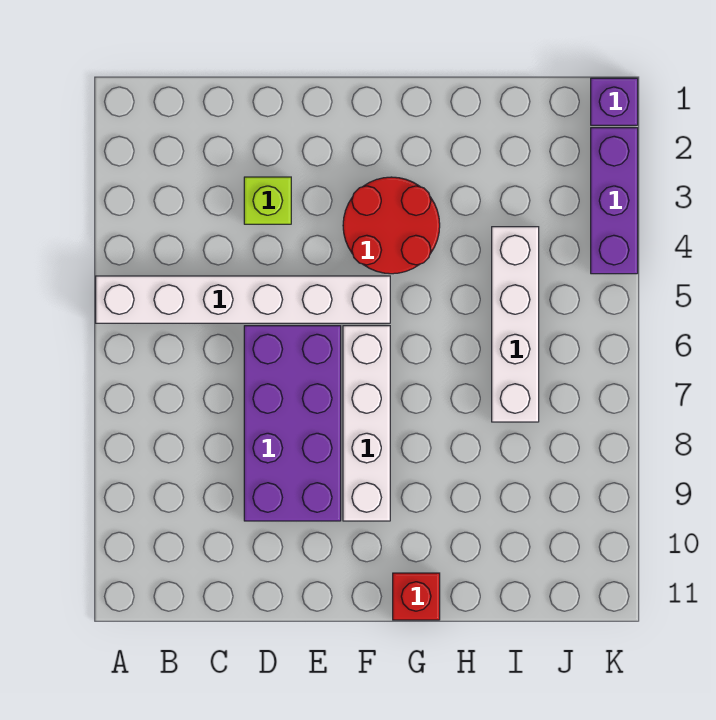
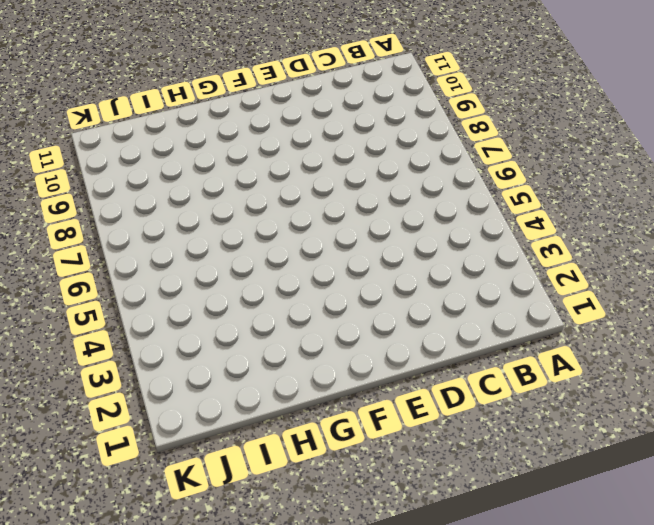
none -> white brick A5:F5 level 1
none -> lime brick D3 level 1

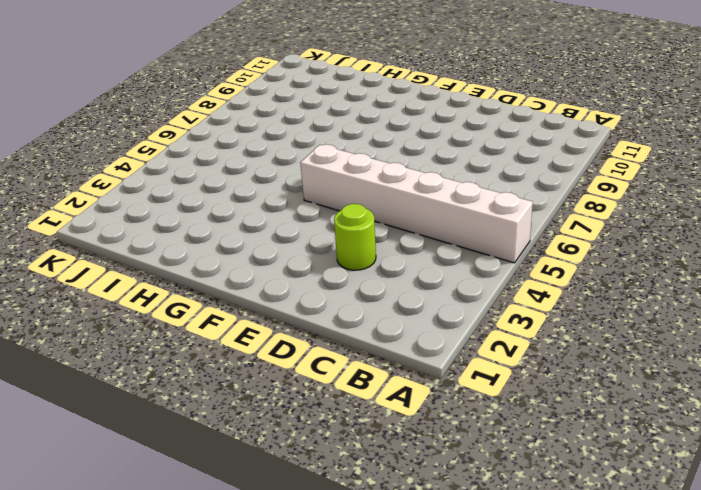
lime round brick D3 level 1 -> lime brick D3 level 1
none -> purple brick D6:E9 level 1
none -> red round brick F3:G4 level 1

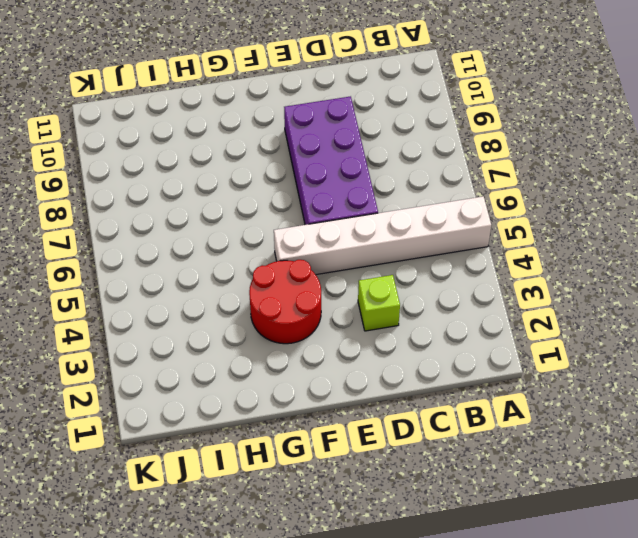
none -> white brick F6:F9 level 1
none -> red brick G11 level 1

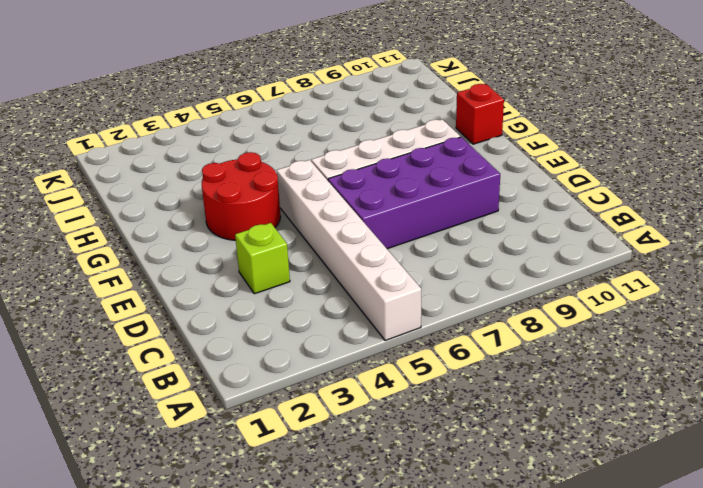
none -> white brick I4:I7 level 1
none -> purple brick K1 level 1

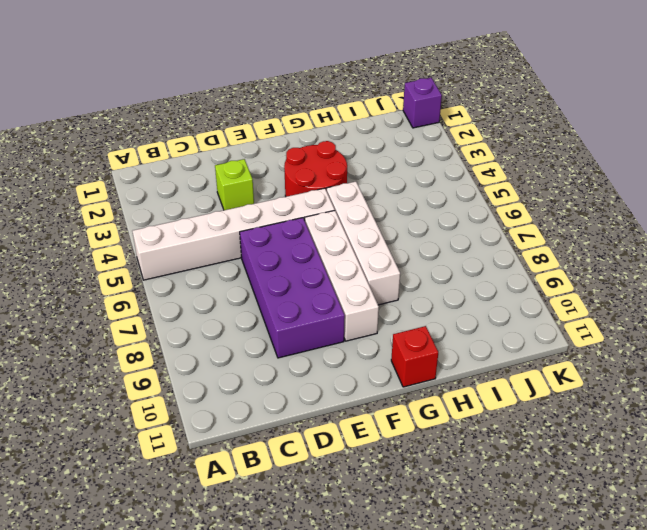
white brick G5:G8 level 1 -> white brick I4:I7 level 1
none -> purple brick K2:K4 level 1

